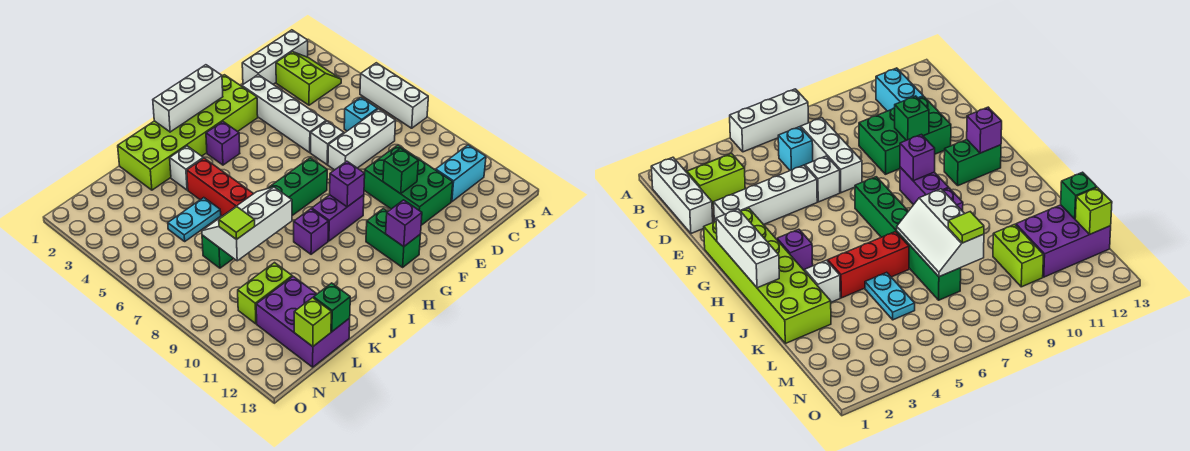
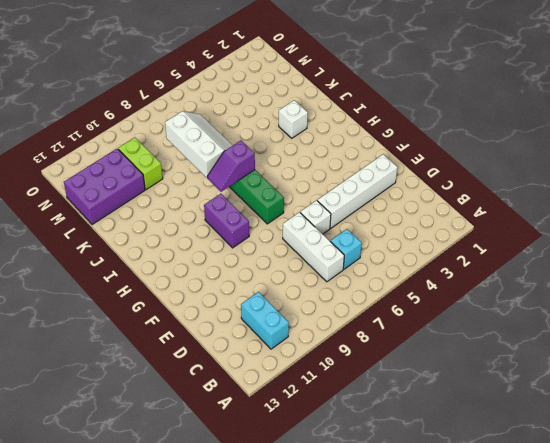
purple slope I7:I8 level 2 top 7 -> none
none -> white brick A5:A7 level 1
none -> white brick B1:D1 level 1
none -> lime slope B2:C3 level 1 top C

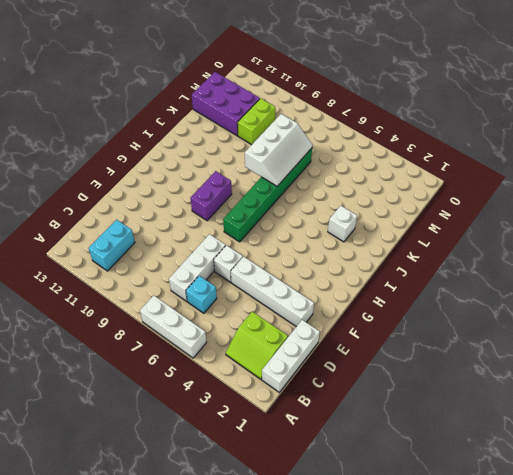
none -> green brick D9:E11 level 1
none -> lime brick F1:K2 level 1
none -> green brick G11:G12 level 1

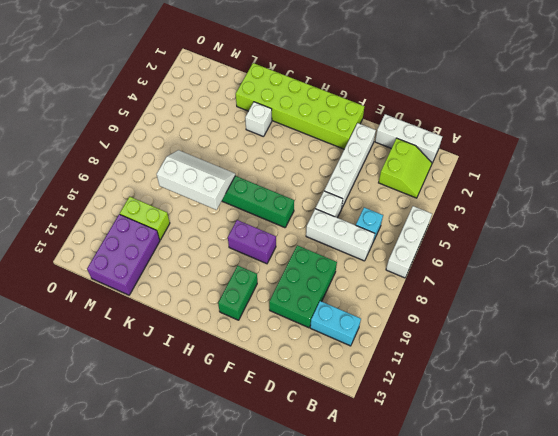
none -> purple brick H3 level 1
none -> purple brick I9 level 1
none -> red brick J4:J6 level 1

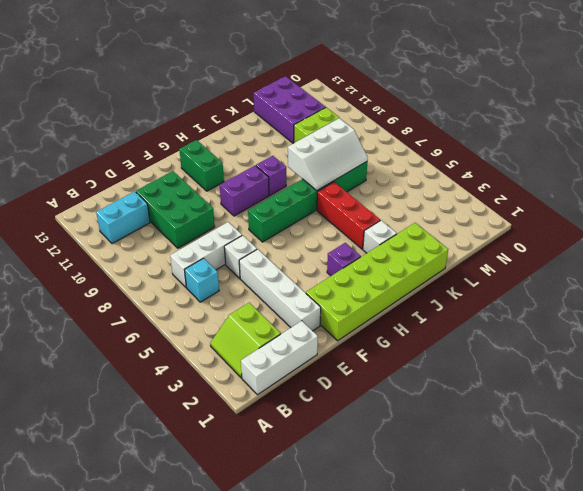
none -> white brick A5:A7 level 1
none -> cyan plate K5:L5 level 1
none -> green brick E10 level 2

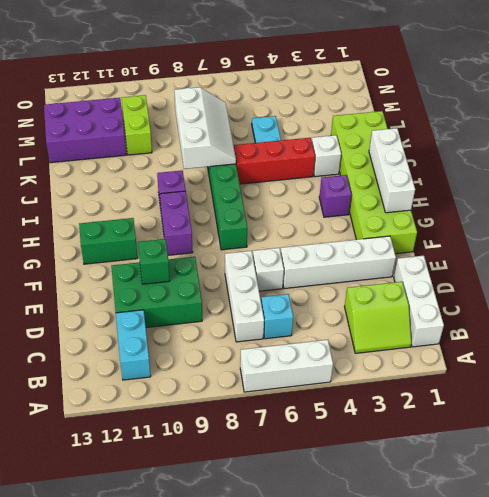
none -> purple brick G9 level 2
none -> purple brick G12 level 2
none -> green brick L13 level 2

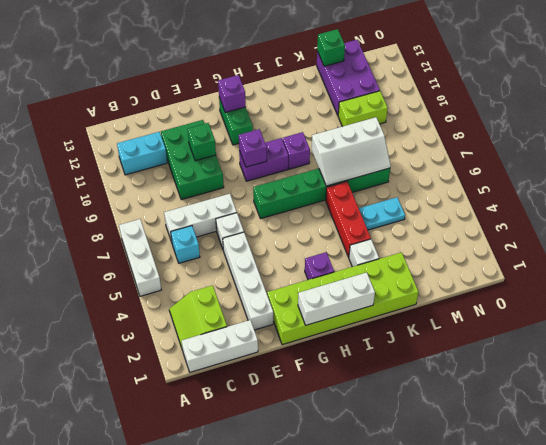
none -> lime brick M13 level 2
none -> lime tile L8 level 3

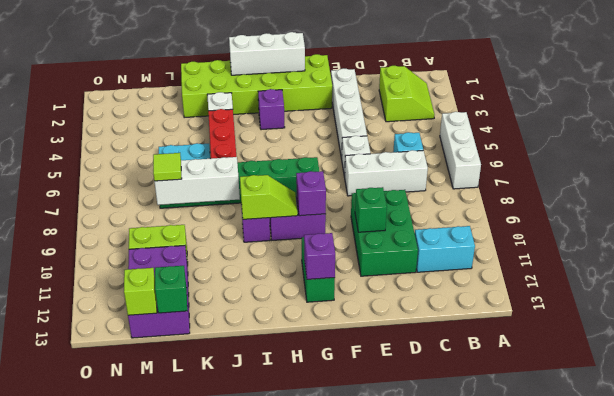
lime slope H9:I9 level 2 top I -> none
none -> white brick B1:D1 level 1

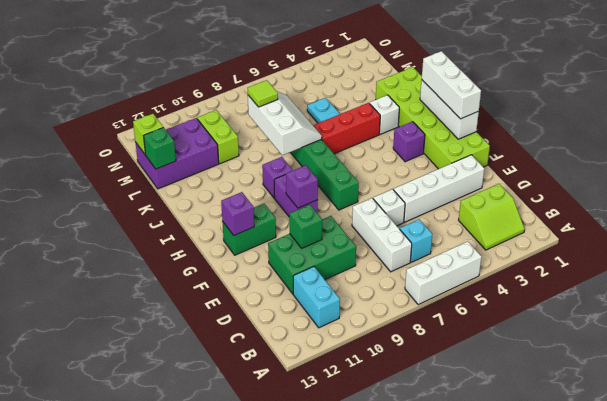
white brick G1:I1 level 3 -> white brick B1:D1 level 1

